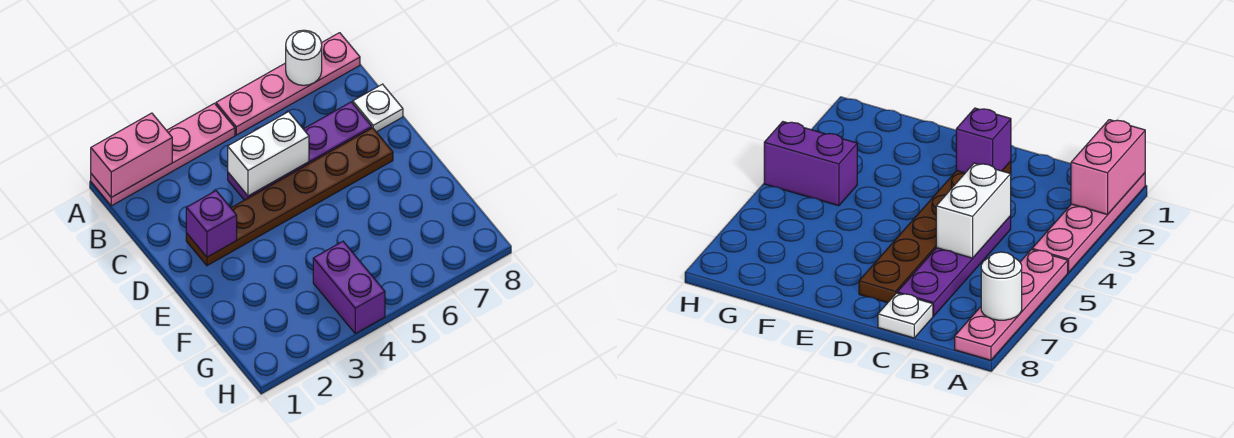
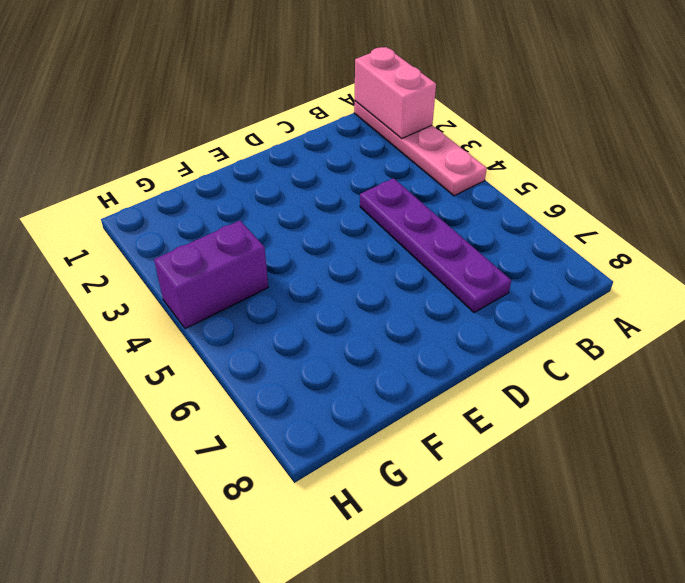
none -> pink plate A5:A8 level 1
none -> white plate C8 level 1

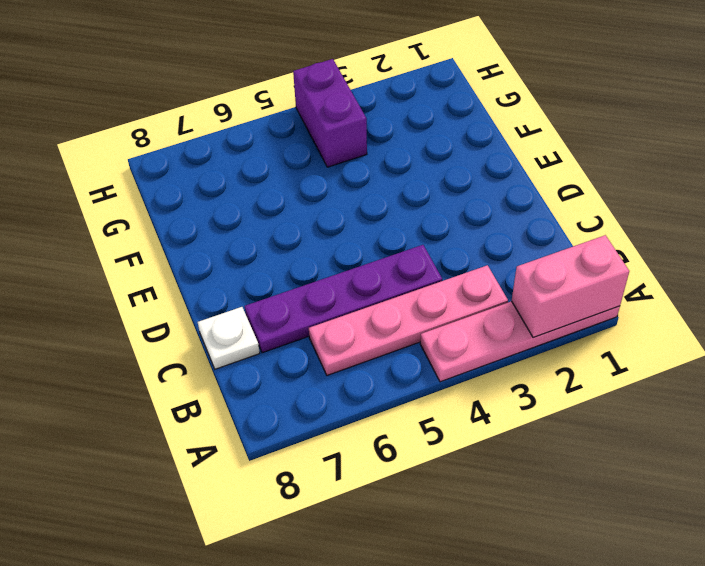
pink plate B3:B6 level 1 -> pink plate A5:A8 level 1
none -> brown plate D2:D7 level 1
none -> white round brick A7 level 2

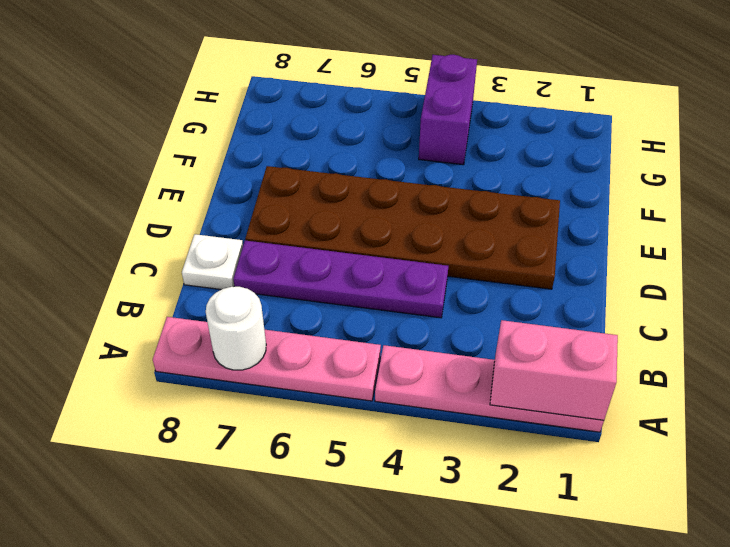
brown plate D2:E7 level 1 -> brown plate D2:D7 level 1
none -> white brick C4:C5 level 2
none -> purple brick D2 level 2

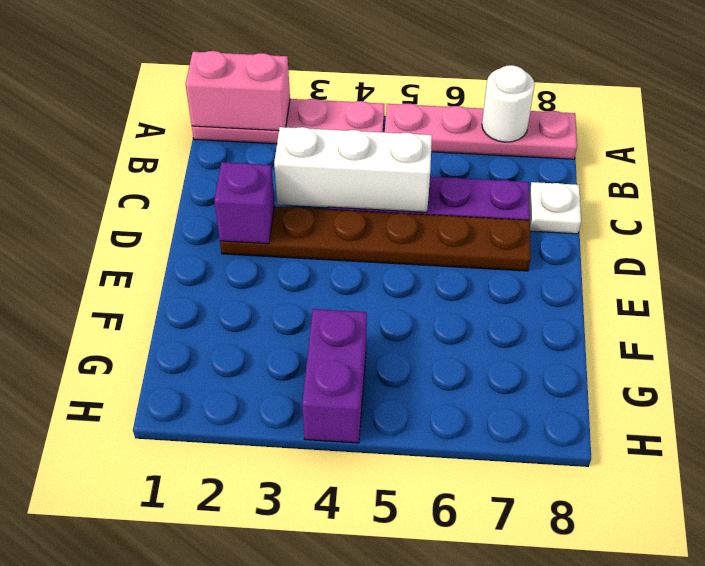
white brick C3:C5 level 2 -> white brick C4:C5 level 2

